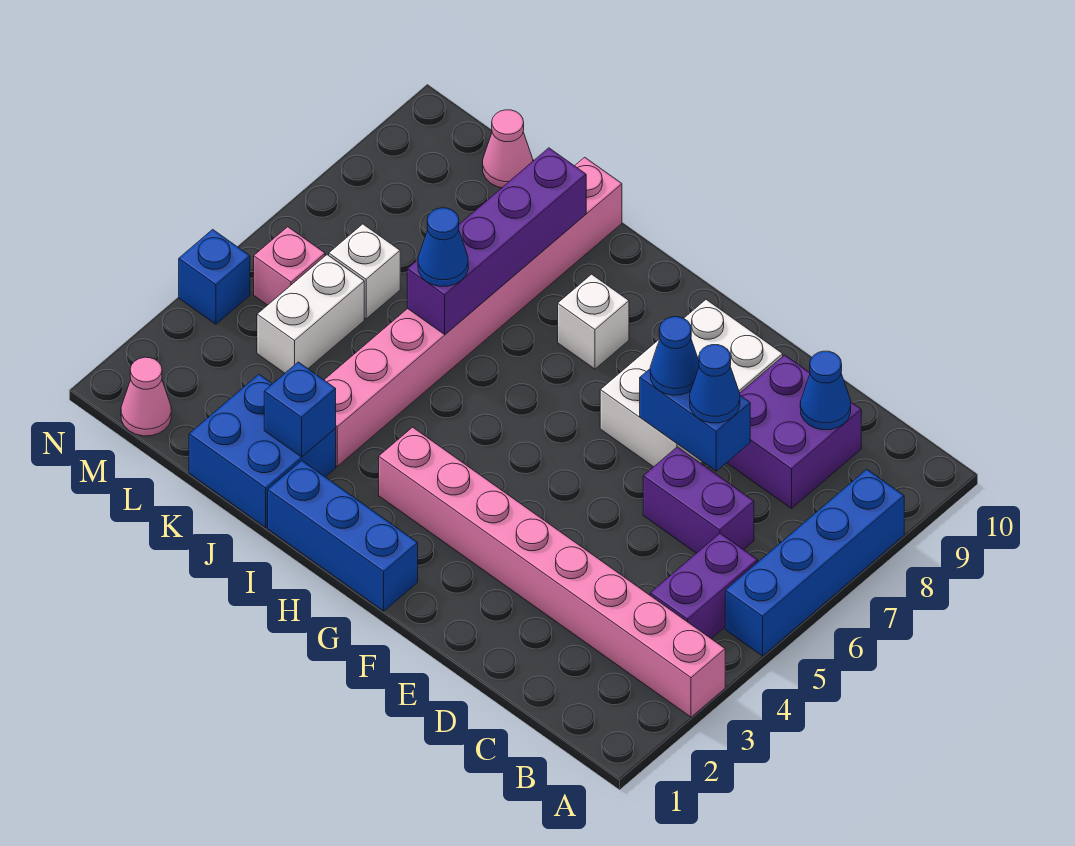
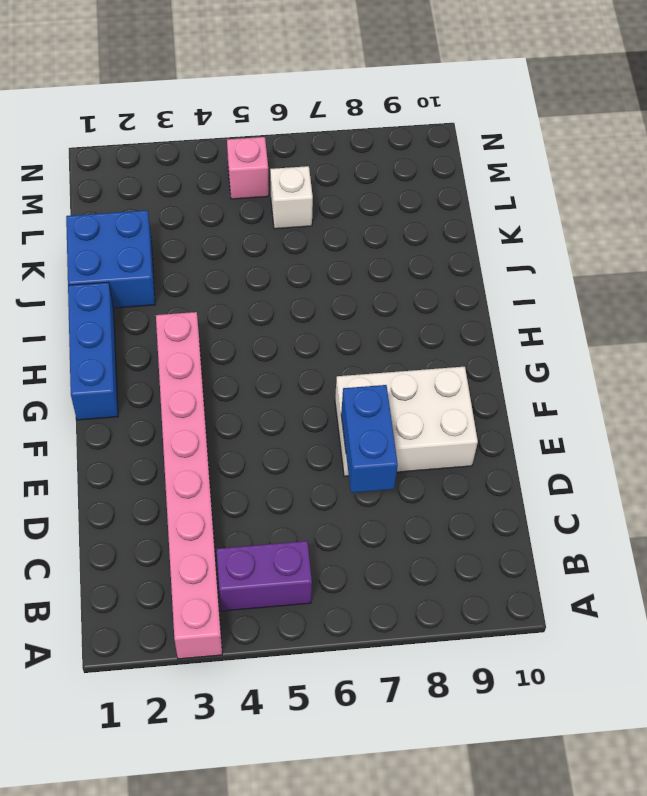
none -> blue brick A5:A8 level 1
none -> purple brick C6:D6 level 1
none -> purple brick C8:D9 level 1

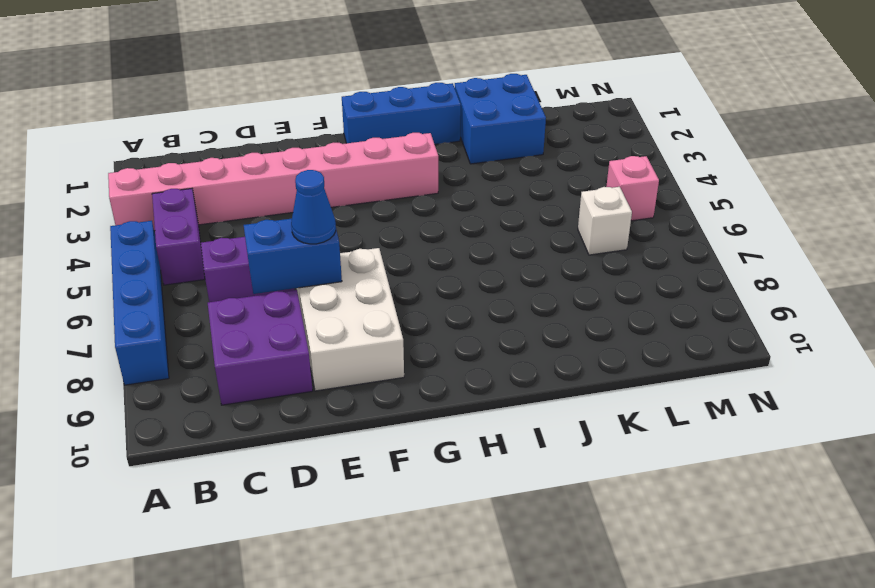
none -> white brick H8 level 1
none -> pink brick J3:J10 level 1
none -> white brick L4:L5 level 1

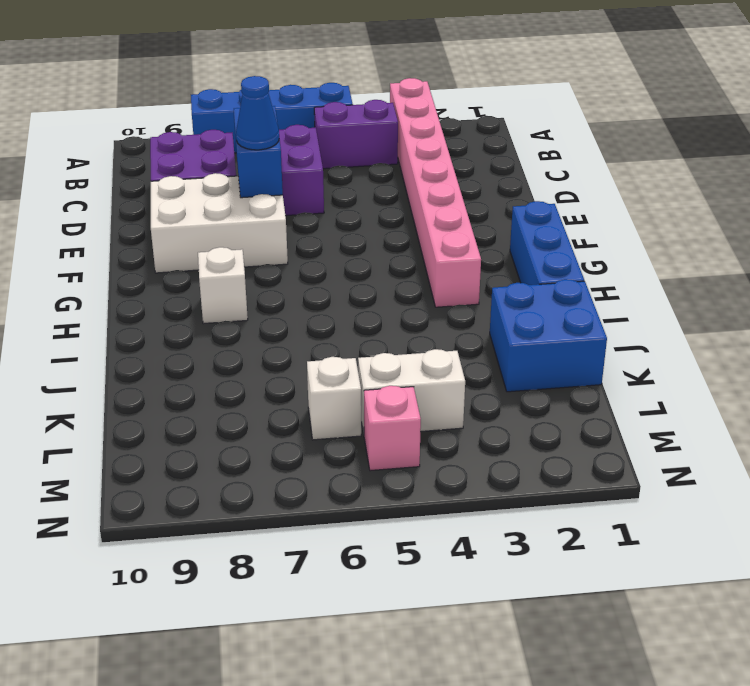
none -> pink brick J3:J10 level 1
none -> pink cone L10 level 1
none -> pink cone M1 level 1

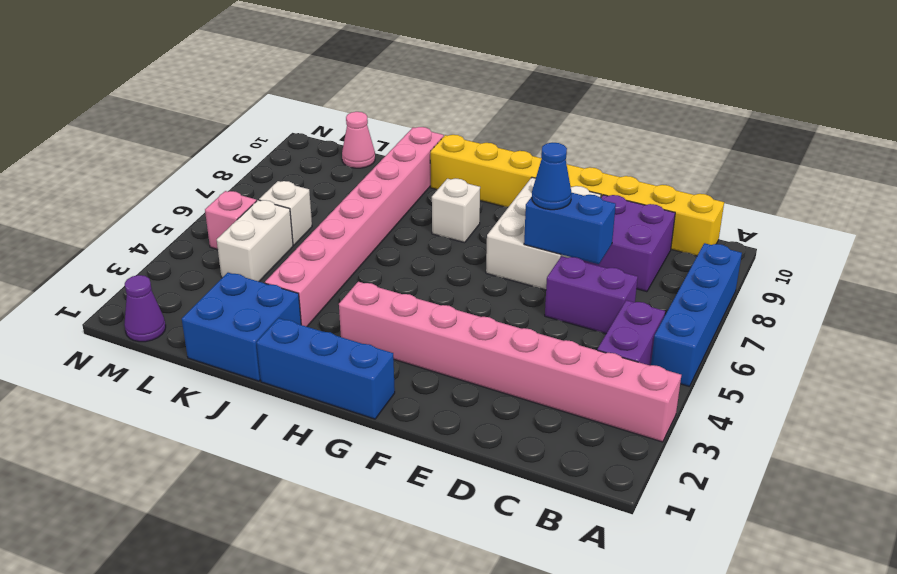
yellow brick B10:I10 level 1 -> none
purple cone M1 level 1 -> pink cone M1 level 1
none -> blue brick N4 level 1
none -> blue cone C9 level 2
none -> blue brick J2 level 2

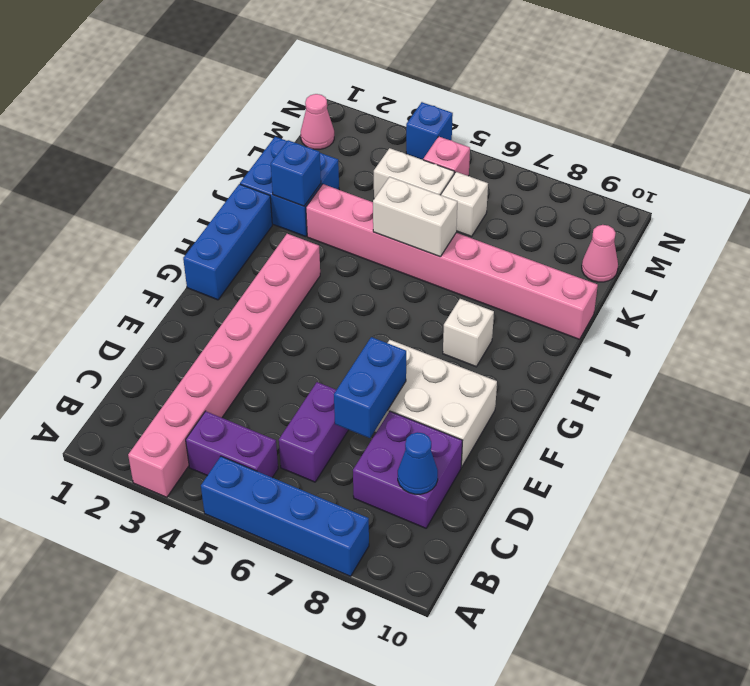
white brick J5:J6 level 2 -> purple brick J6:J9 level 2
none -> blue cone D7 level 3
none -> blue cone E7 level 3
none -> blue cone J6 level 3

